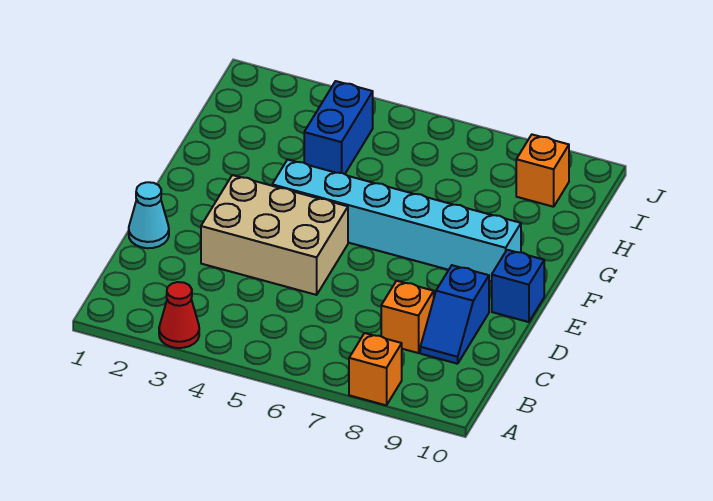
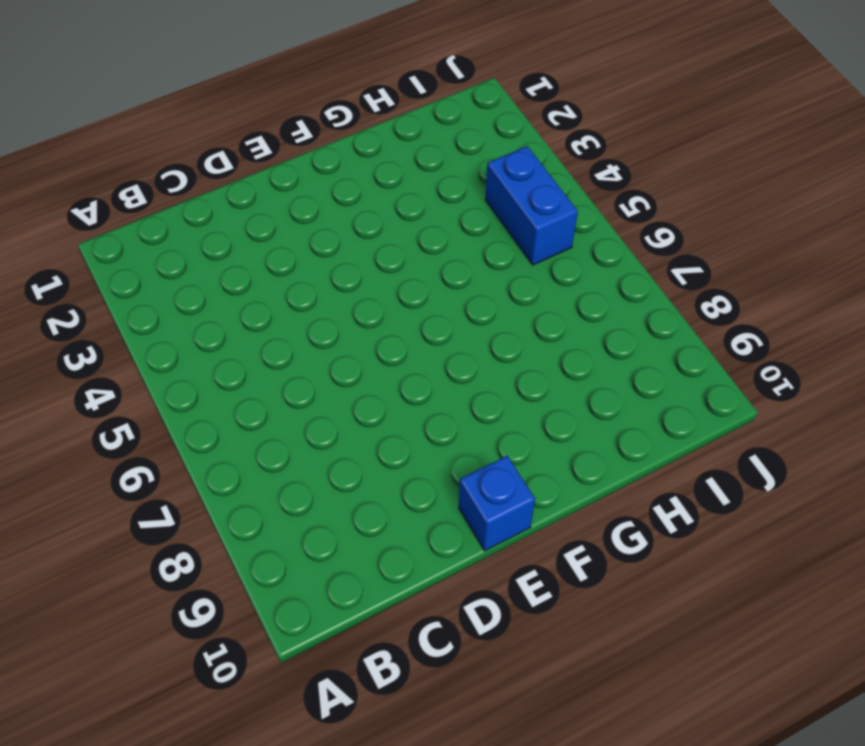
blue brick I4:I5 level 1 -> blue brick H4:I4 level 1
none -> red cone A3 level 1
none -> orange brick A8 level 1

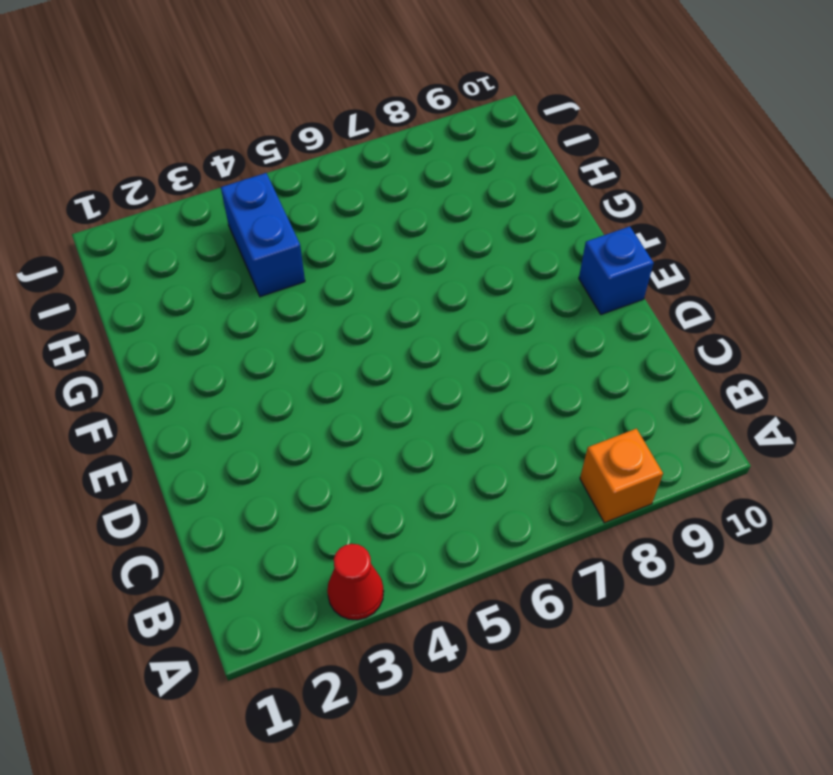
none -> orange brick C8 level 1
none -> blue slope C9:D9 level 1 top D

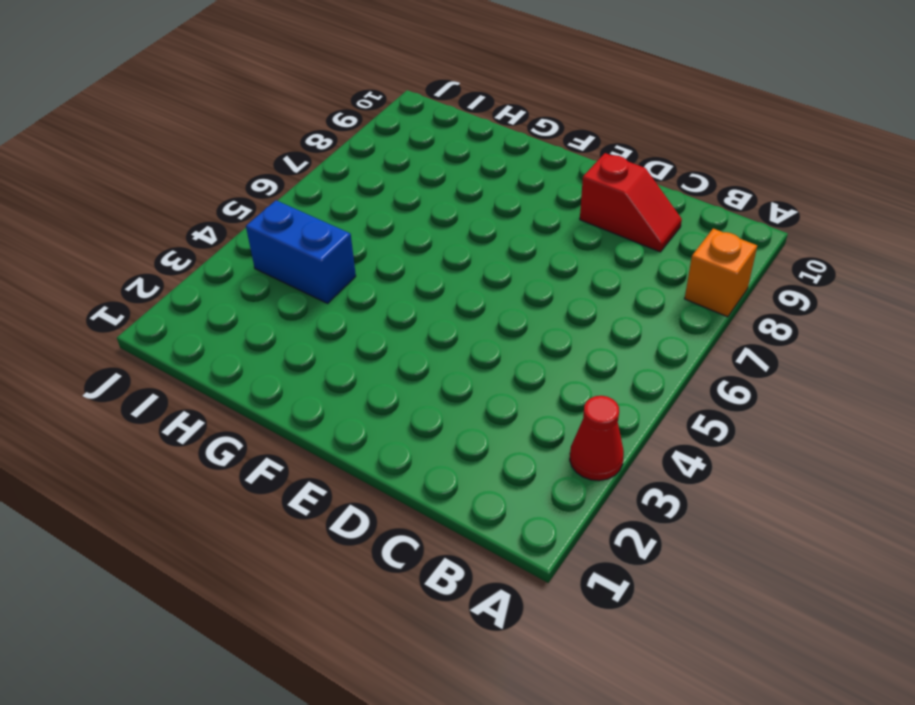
red slope C9:D9 level 1 top D -> blue slope C9:D9 level 1 top D
none -> orange brick C8 level 1
none -> cyan cone D1 level 1

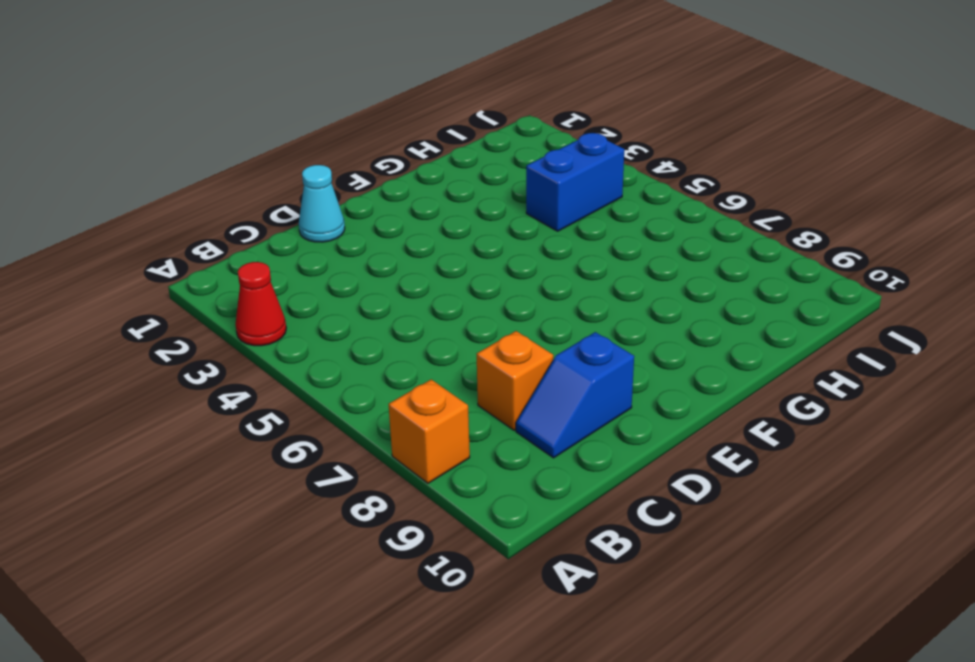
none -> tan brick D3:E5 level 1
none -> blue brick E10 level 1

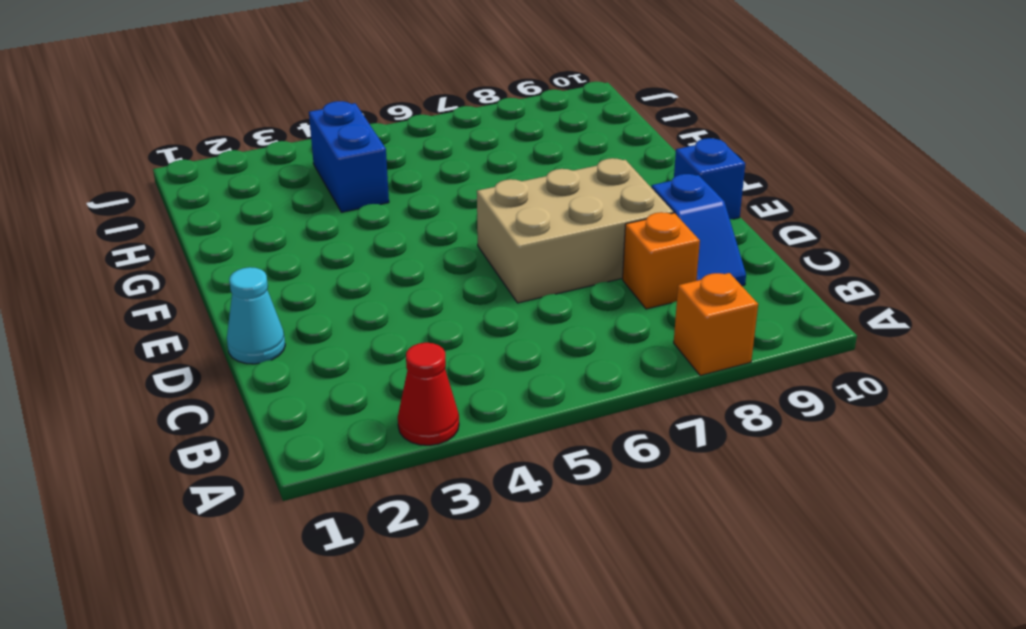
tan brick D6:E8 level 1 -> tan brick D3:E5 level 1
none -> cyan brick F4:F9 level 1
none -> orange brick I9 level 1

